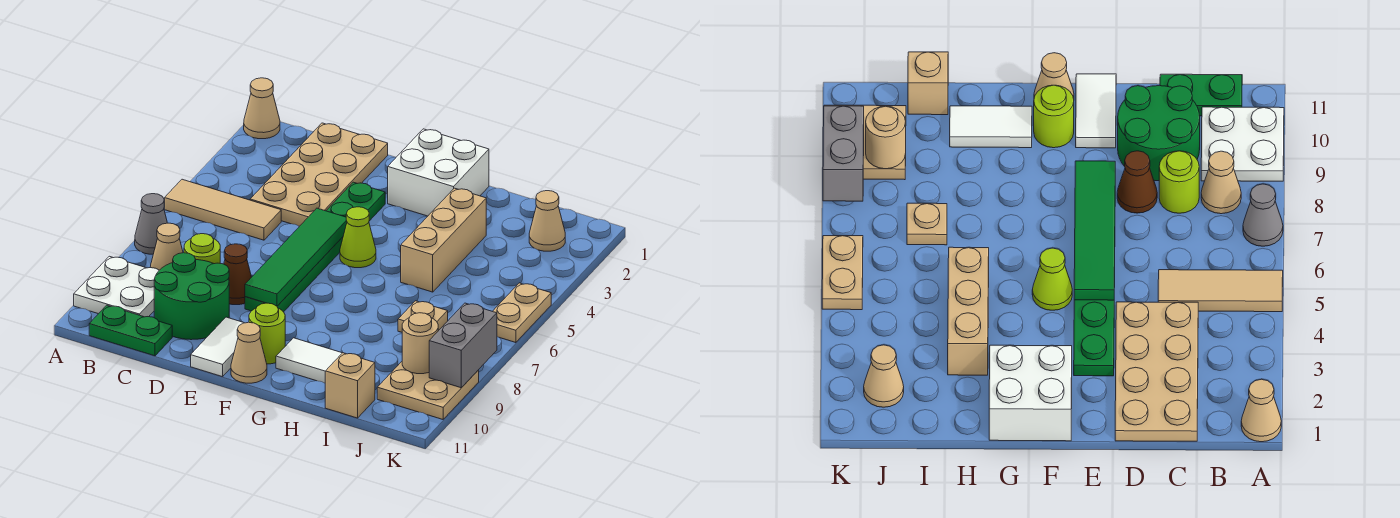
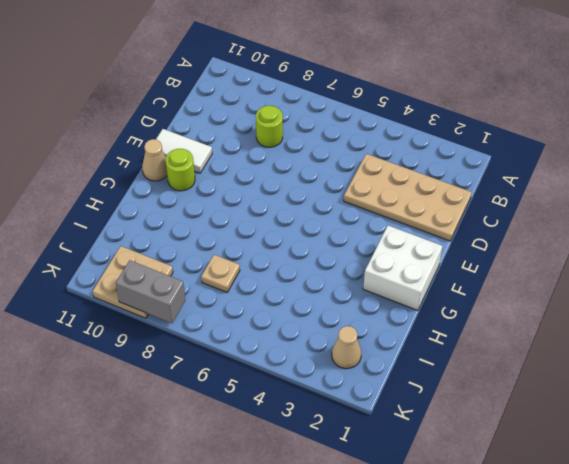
none -> tan cone A1 level 1
none -> tan tile A5:C5 level 1
none -> grey cone A7 level 1

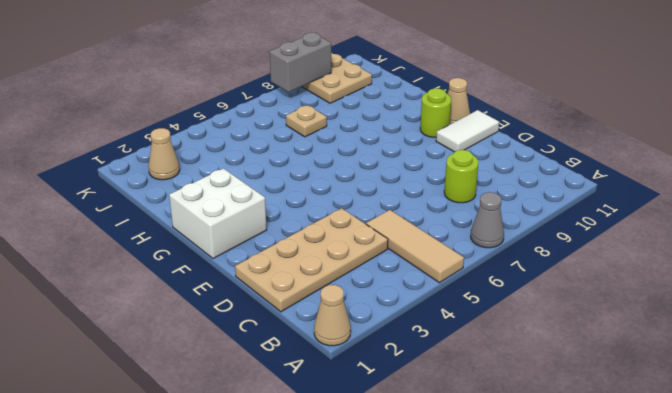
none -> white plate A9:B10 level 1
none -> tan cone B8 level 1
none -> green plate B11:C11 level 1

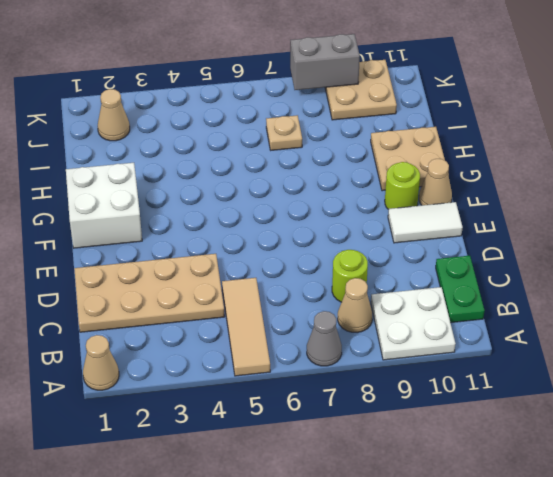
tan plate G10:H11 level 1 -> white tile G10:H10 level 1
none -> green round brick C9:D10 level 1
none -> brown cone D8 level 1
none -> green plate E3:E8 level 1

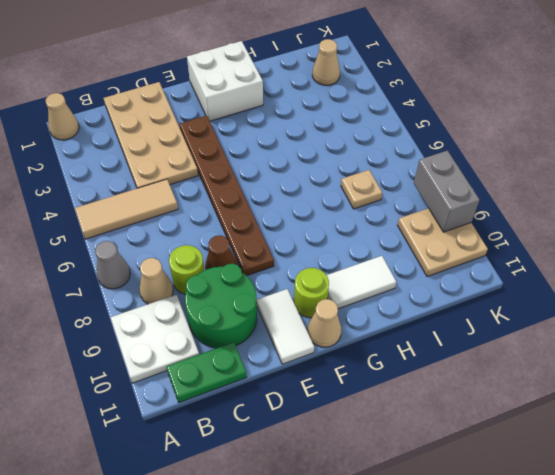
brown plate E3:E8 level 1 -> green plate E3:E8 level 1
none -> lime cone F5 level 1
none -> tan brick H3:H5 level 1
none -> tan brick I11 level 1

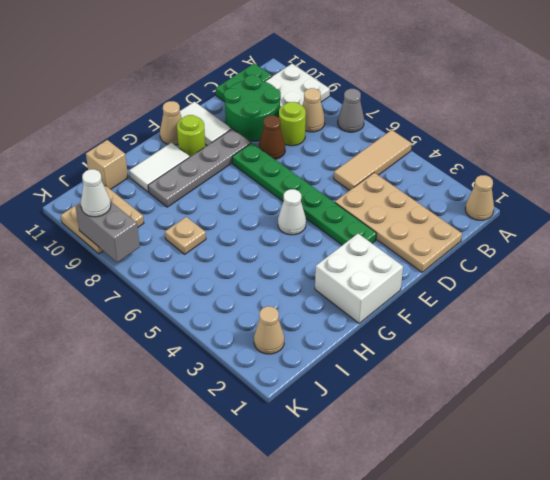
grey plate E9:H9 level 1 -> none
white cone F5 level 1 -> lime cone F5 level 1
white cone K9 level 3 -> none
none -> tan brick H3:H5 level 1
none -> tan plate K5:K6 level 1
none -> green tile E5:E8 level 2

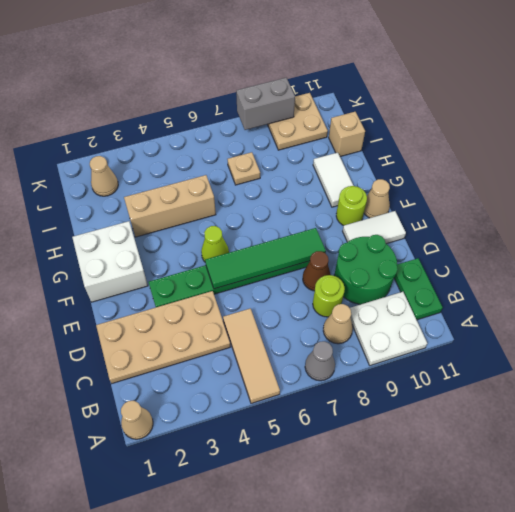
none -> tan plate K5:K6 level 1
none -> tan round brick J9 level 2

